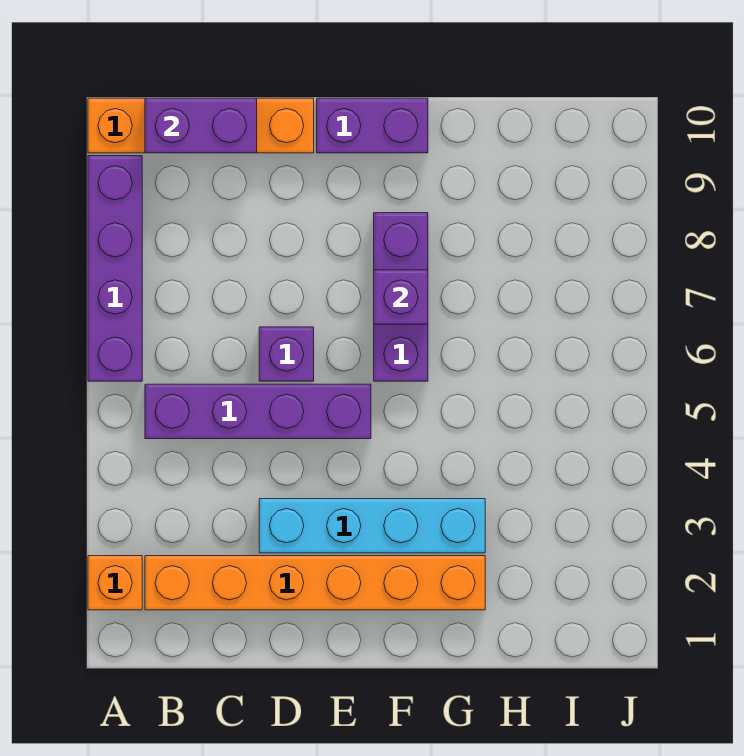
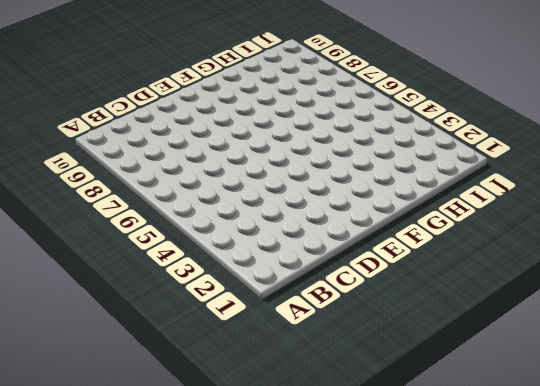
none -> orange brick A2 level 1
none -> purple brick A6:A9 level 1

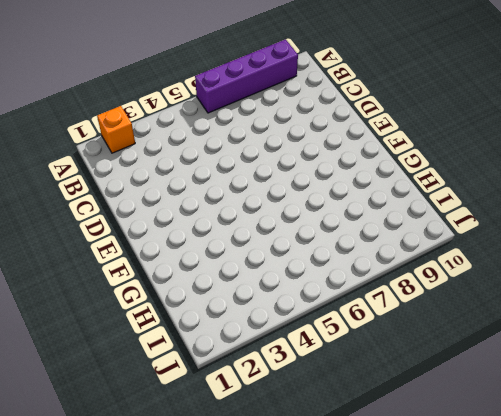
none -> orange brick A10:D10 level 1
none -> orange brick B2:G2 level 1

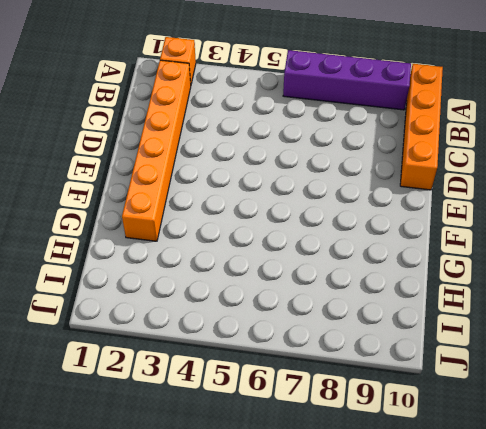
none -> purple brick B5:E5 level 1
none -> cyan brick D3:G3 level 1

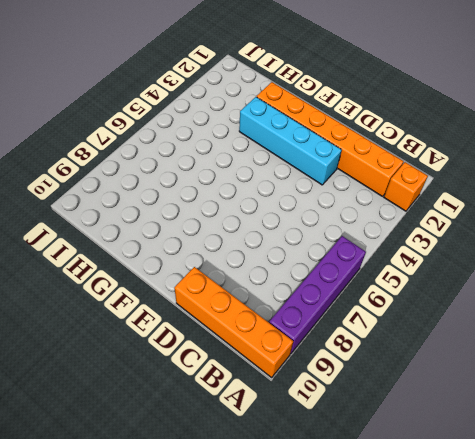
none -> purple brick B5:E5 level 1
none -> purple brick D6 level 1

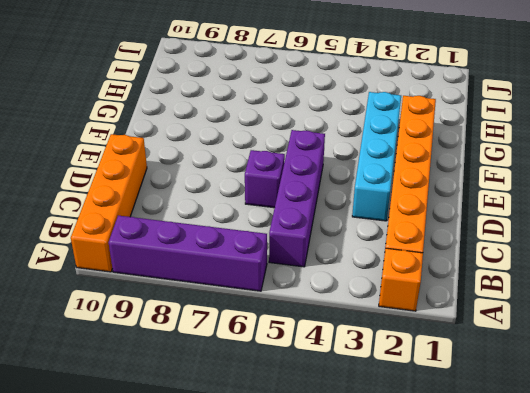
none -> purple brick E10:F10 level 1
none -> purple brick F6:F8 level 1

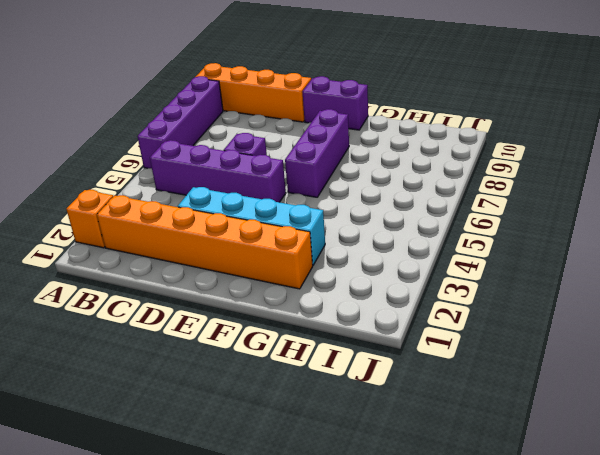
none -> purple brick B10:C10 level 2
none -> purple brick F7 level 2

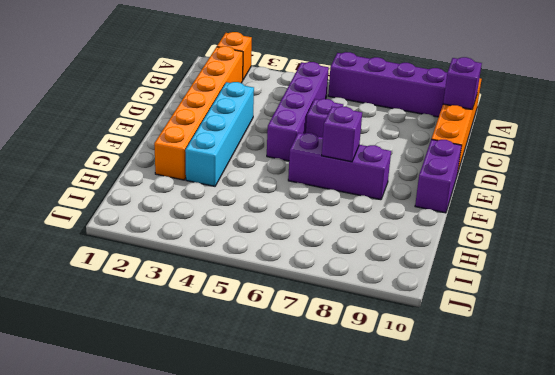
purple brick B10 level 2 -> purple brick B10:C10 level 2

